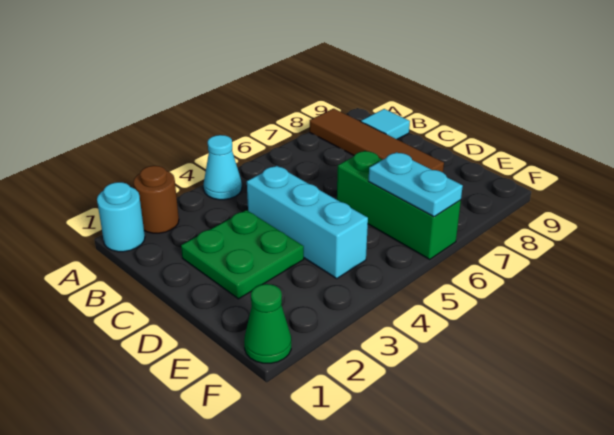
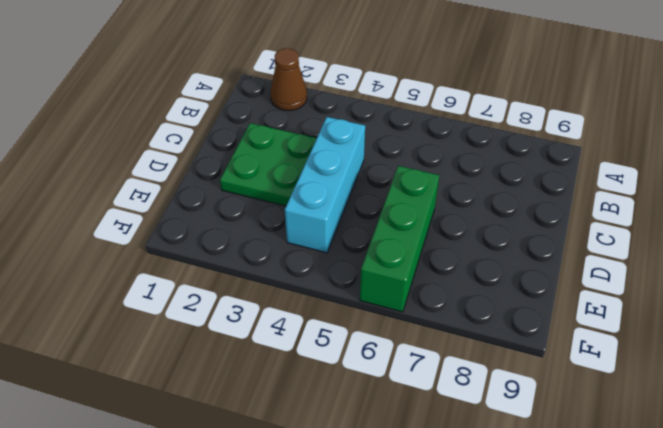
brown cone A2 level 1 -> brown round brick A2 level 1
none -> cyan round brick A1 level 1
none -> cyan cone A4 level 1

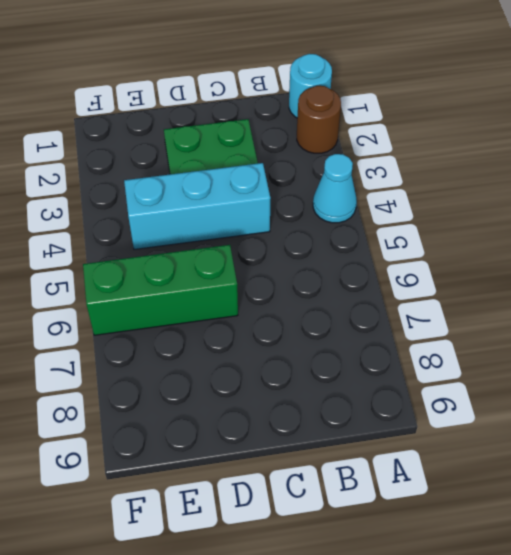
none -> brown tile A8:D8 level 1
none -> cyan tile B9 level 1

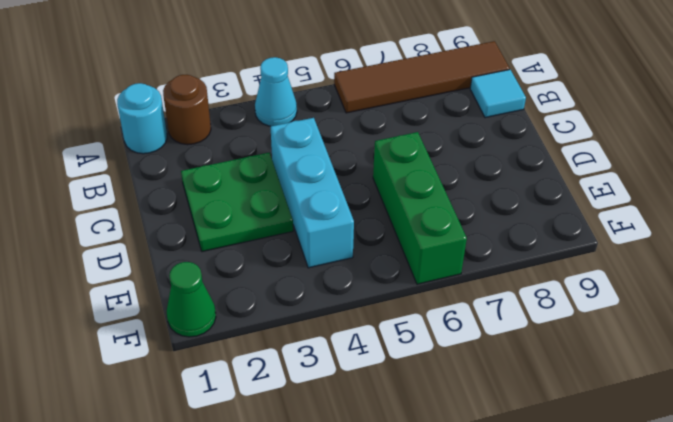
brown tile A6:A9 level 1 -> brown tile A8:D8 level 1
none -> cyan plate E6:F6 level 2

